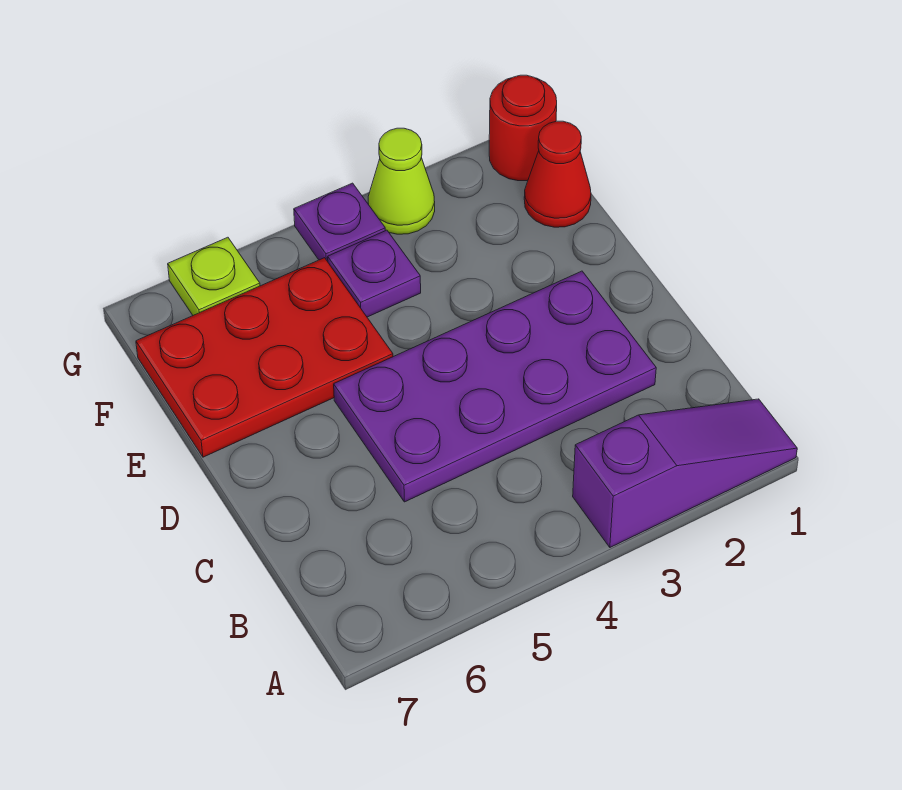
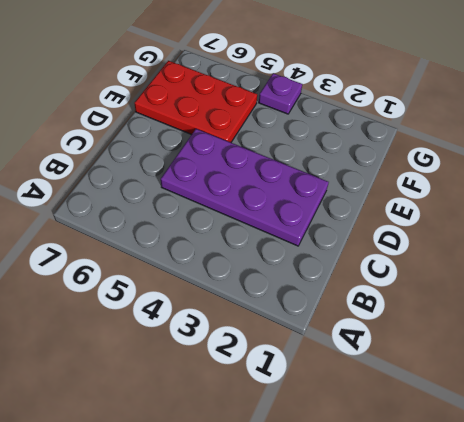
none -> purple slope A1:A3 level 1 top 3
none -> red cone F1 level 1

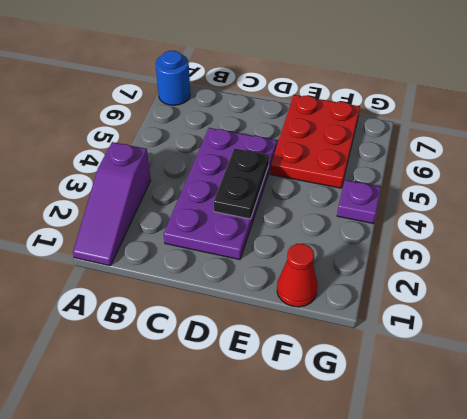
blue round brick A7 level 1 -> none
black plate D3:D4 level 2 -> none
none -> purple plate F4 level 1
none -> red round brick G1 level 1

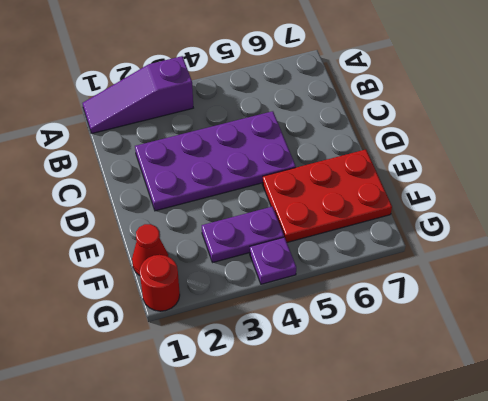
purple plate F3:F4 level 1 -> purple plate F4 level 1
none -> lime cone G3 level 1
none -> lime plate G6 level 1

